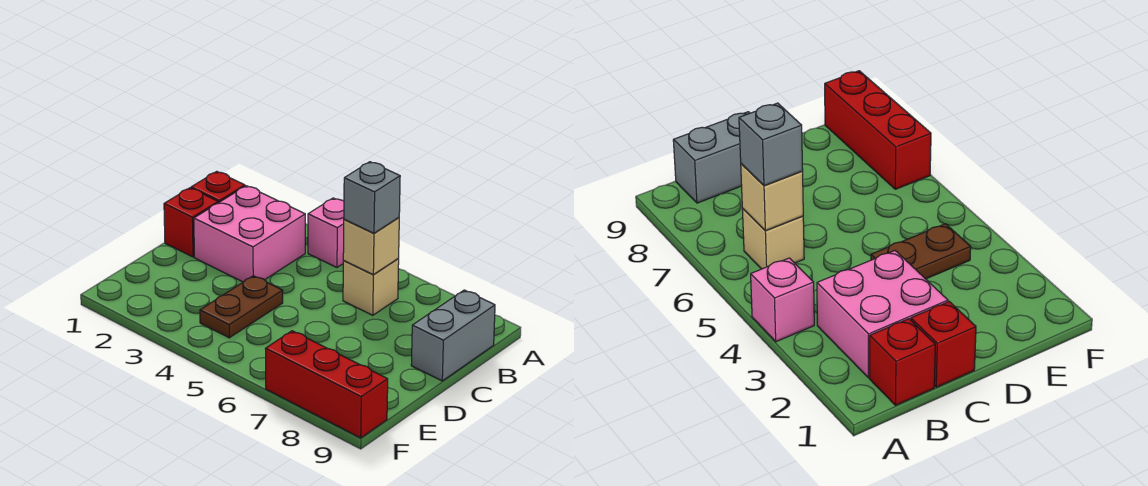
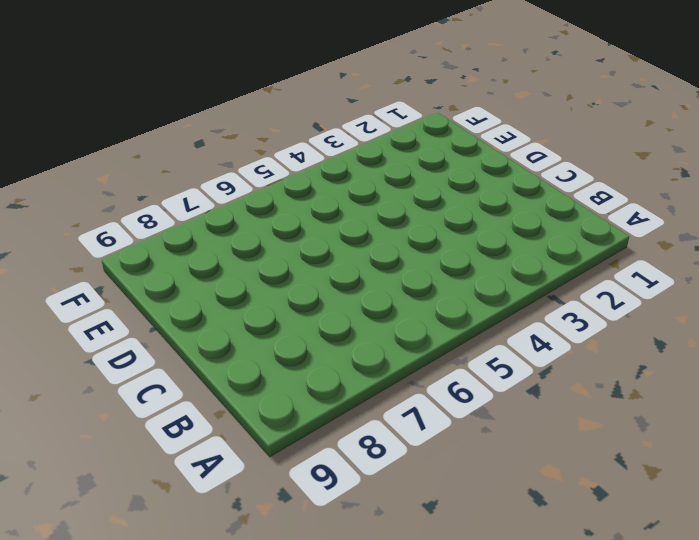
none -> pink brick A4 level 1
none -> red brick B1 level 1

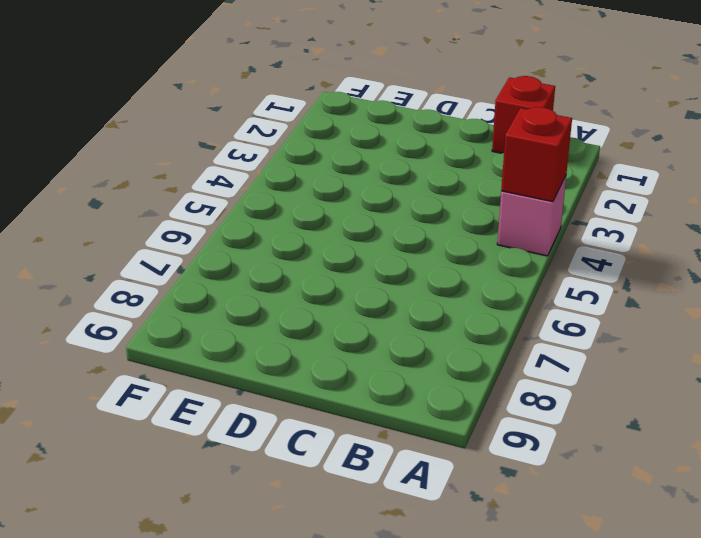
red brick A4 level 2 -> red brick C1 level 1
none -> pink brick B2:C3 level 1
none -> tan brick B6 level 1

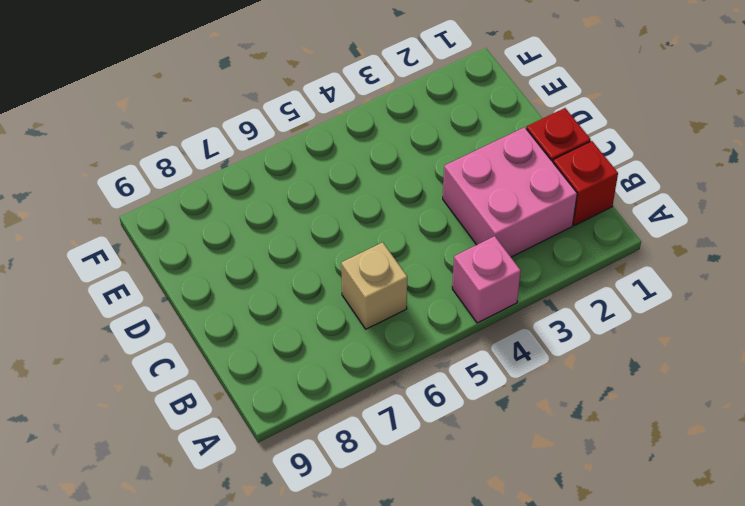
none -> grey brick B9:C9 level 1
none -> brown plate D4:E4 level 1

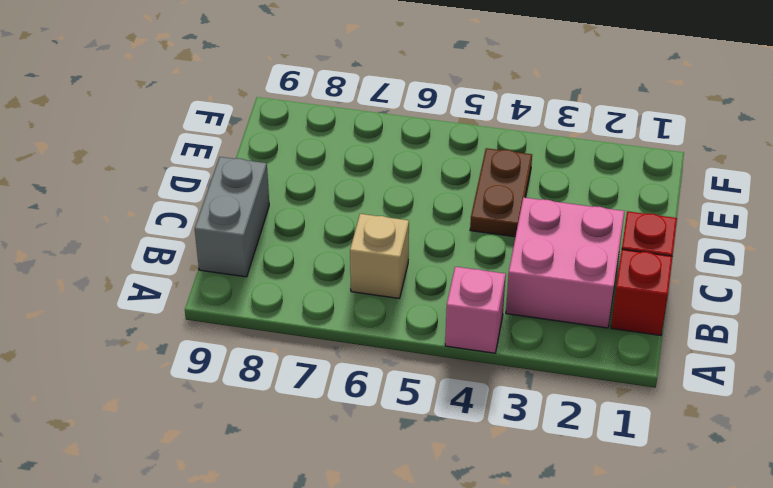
none -> red brick F7:F9 level 1
none -> tan brick B6 level 2

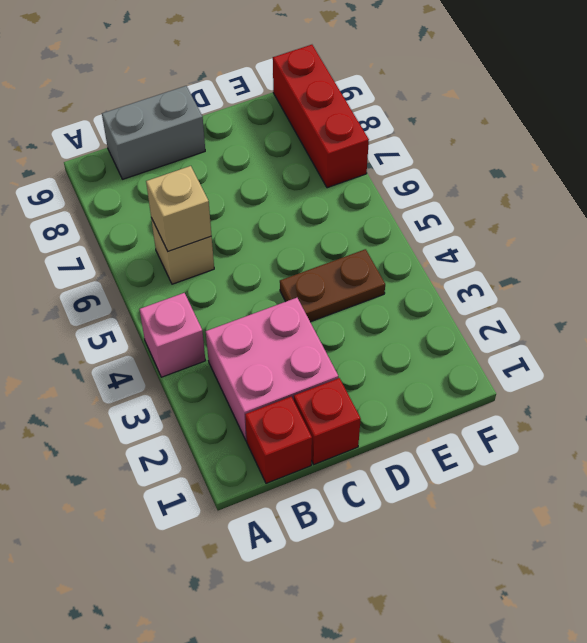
none -> grey brick B6 level 3

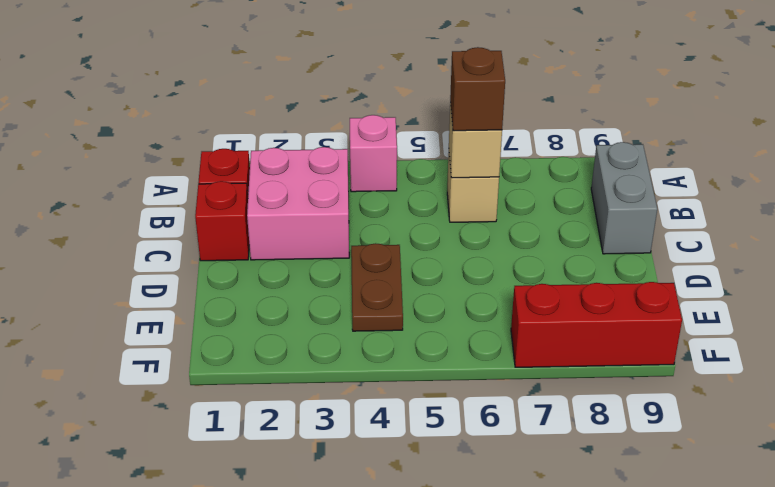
brown brick B6 level 3 -> grey brick B6 level 3

